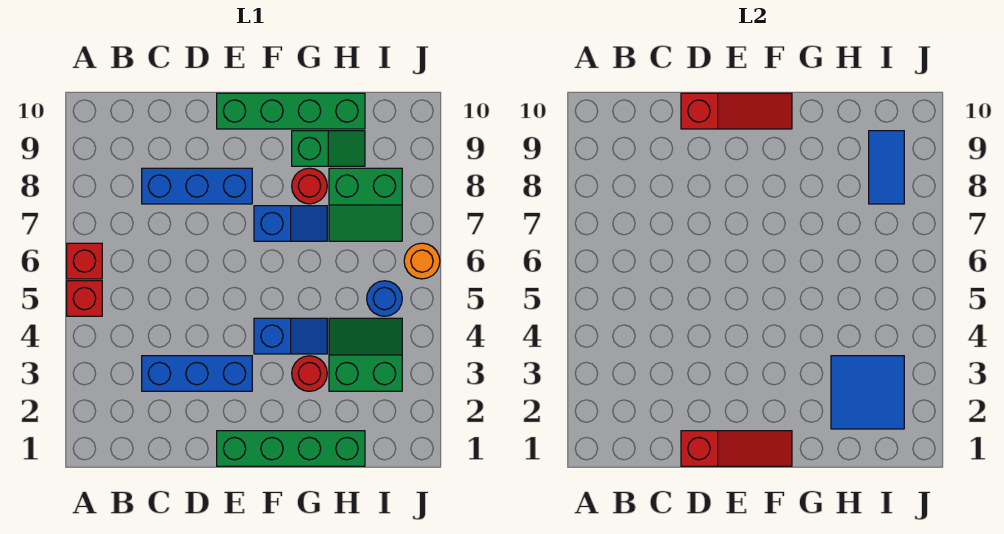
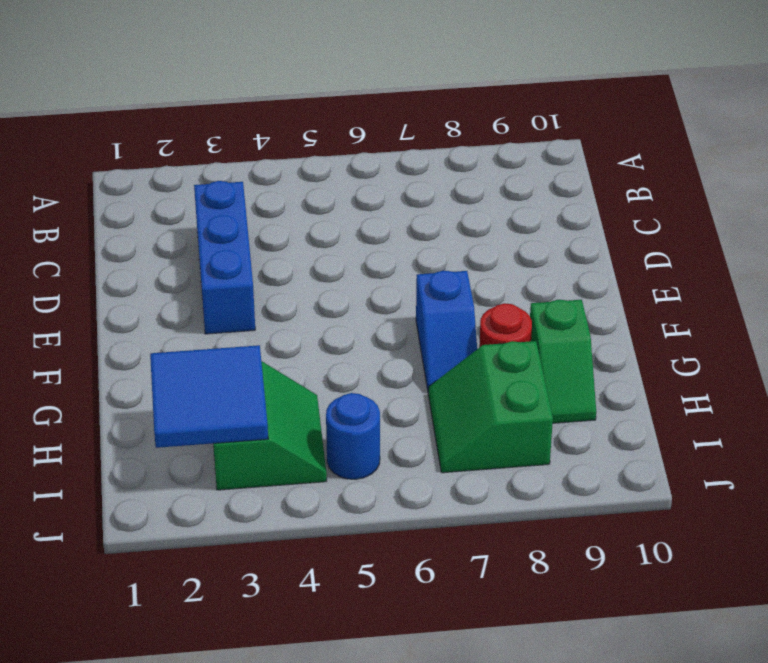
none -> red brick A5 level 1
none -> red brick A6 level 1
none -> blue brick C8:E8 level 1

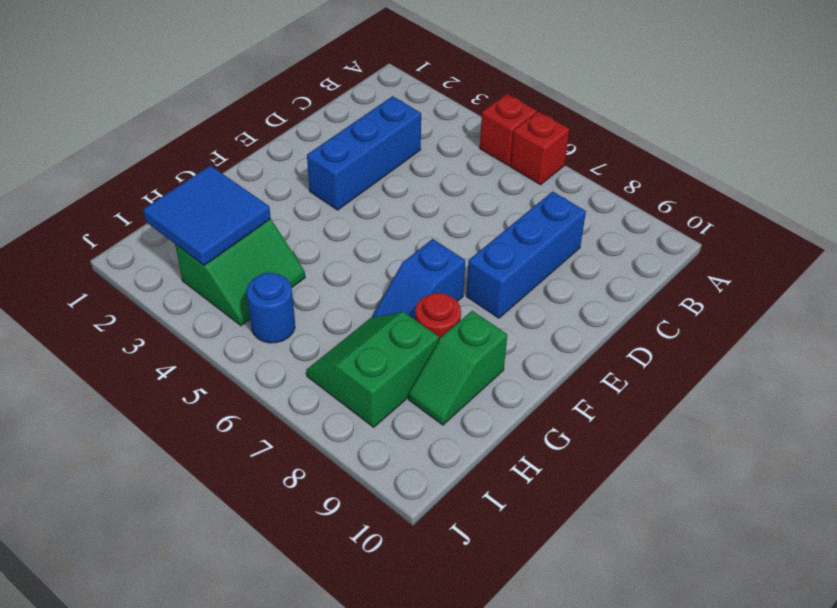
none -> green brick E1:H1 level 1
none -> green brick E10:H10 level 1
none -> blue slope F4:G4 level 1 top F

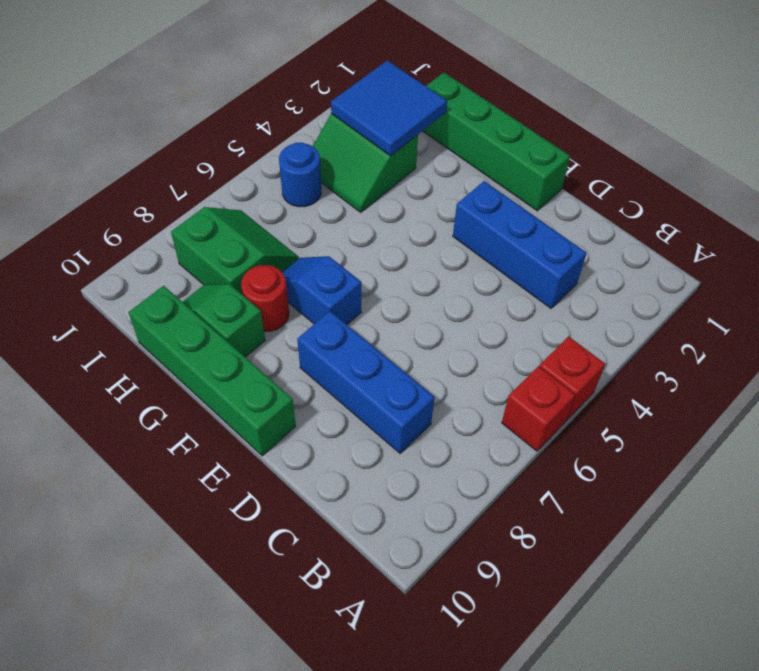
none -> blue slope F4:G4 level 1 top F
none -> red round brick G3 level 1
none -> orange round brick J6 level 1

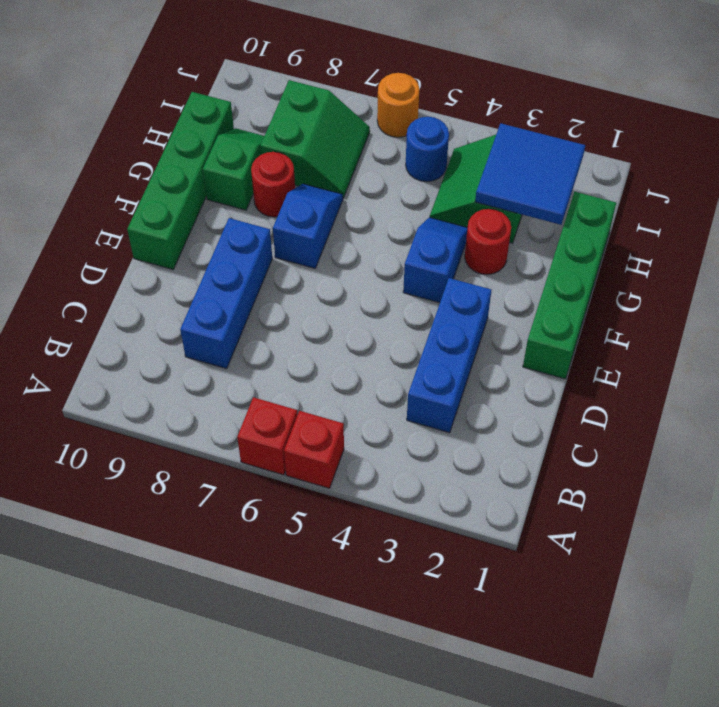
none -> red slope D1:F1 level 2 top D
none -> red slope D10:F10 level 2 top D
none -> blue tile I8:I9 level 2

